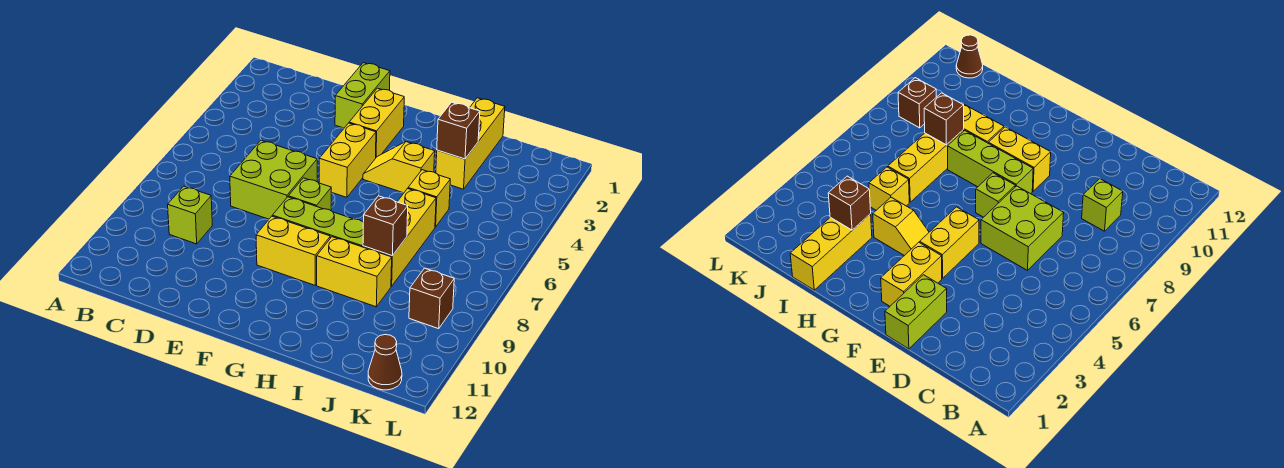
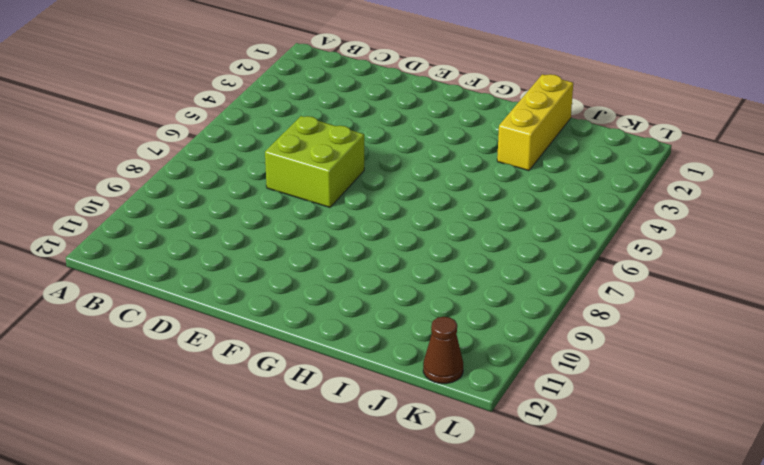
none -> lime brick C9 level 1
none -> lime brick E1:E2 level 1
none -> yellow brick F2:F3 level 1

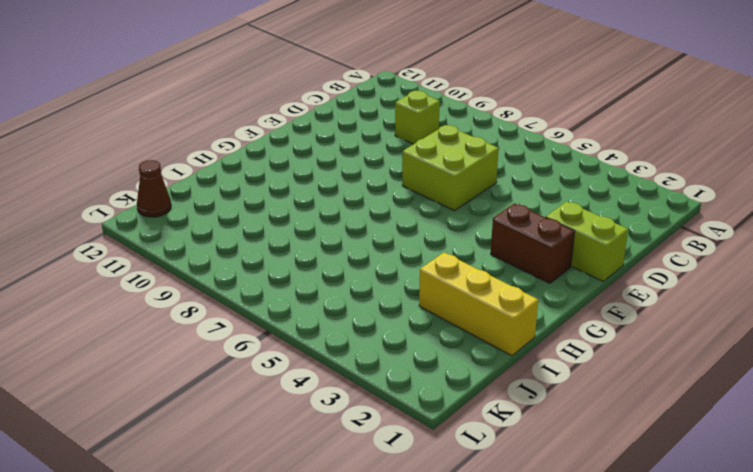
brown brick F2:F3 level 1 -> yellow brick F2:F3 level 1
none -> yellow brick F4:F5 level 1
none -> lime brick F7 level 1
none -> lime brick F8:H8 level 1

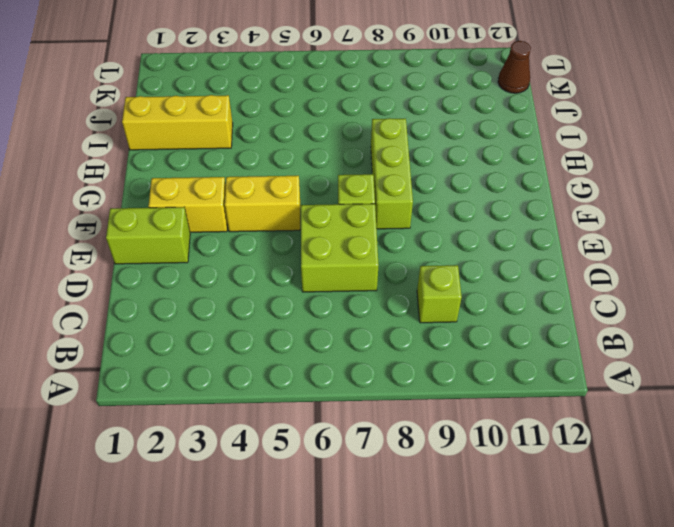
none -> yellow brick F9:G9 level 1
none -> yellow slope G4:H4 level 1 top H
none -> yellow brick H9:I9 level 1

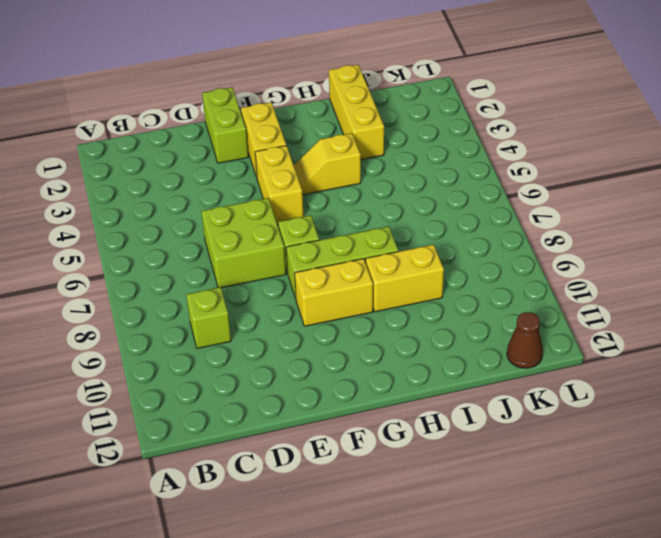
none -> yellow brick I5 level 1
none -> yellow brick I6:I8 level 1
none -> brown brick K9 level 1

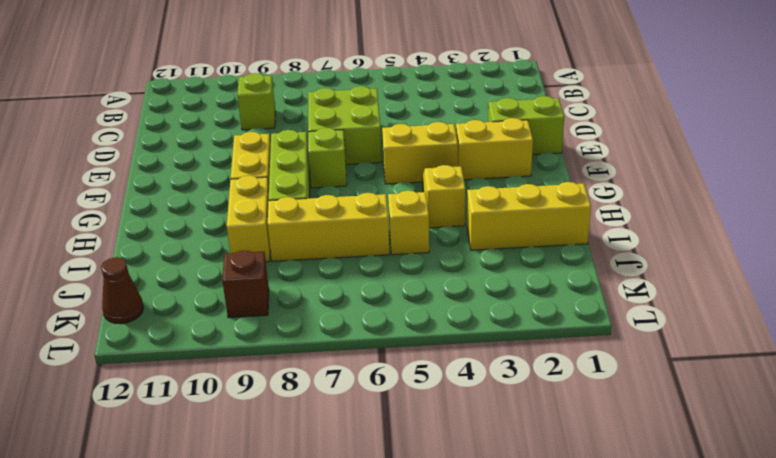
none -> brown brick I3 level 2
none -> brown brick I8 level 2

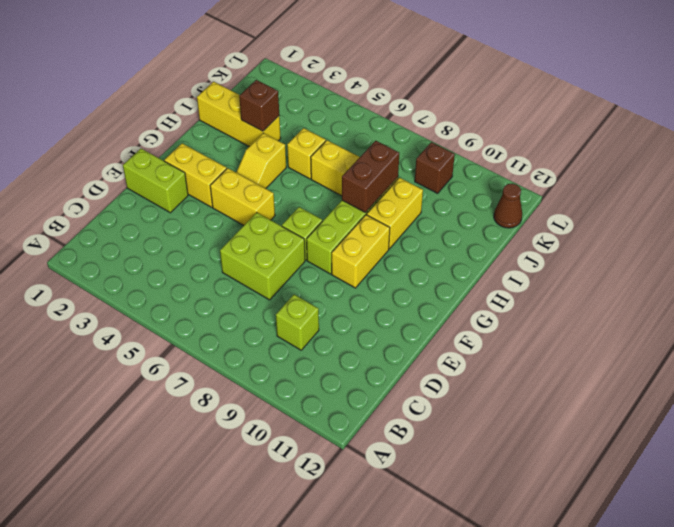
brown brick H8:I8 level 2 -> brown brick I8 level 2

